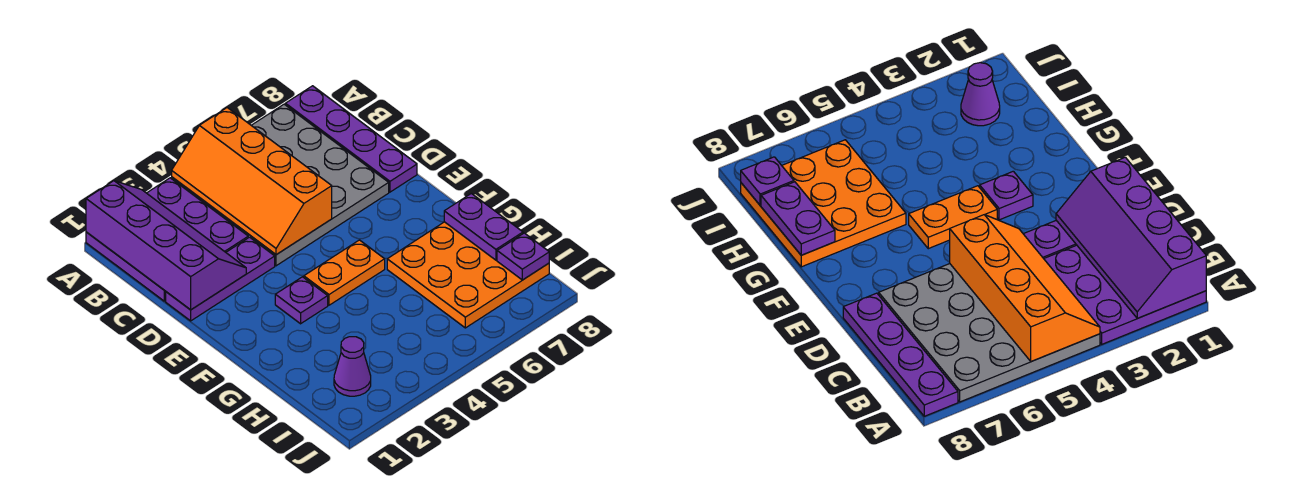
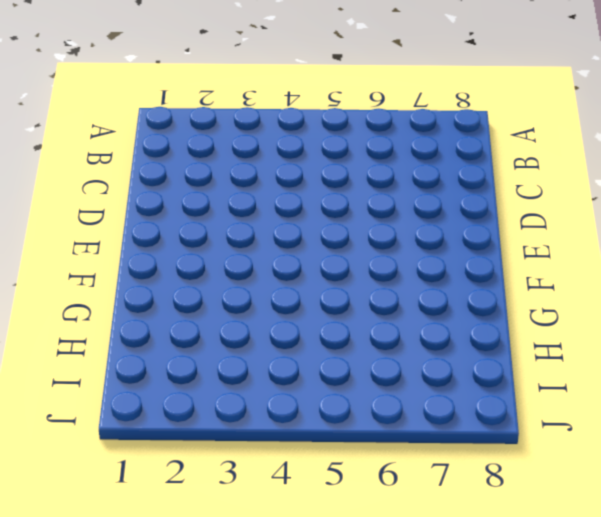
none -> purple plate A1:C3 level 1
none -> grey plate A4:D7 level 1
none -> purple plate A8:D8 level 1

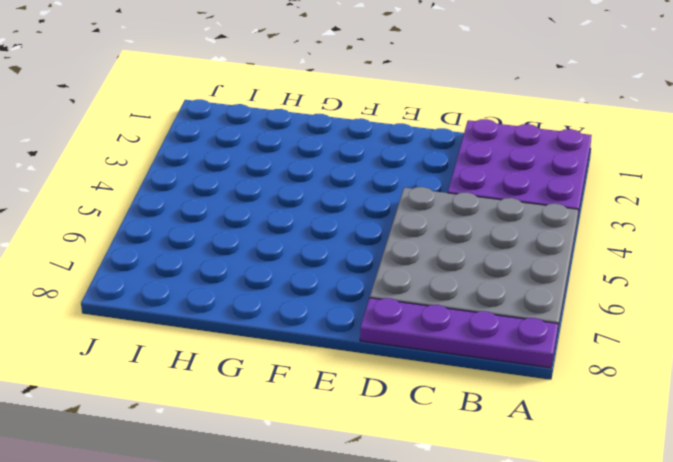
none -> purple plate D1:D3 level 1
none -> purple plate F3 level 1
none -> orange plate F4:F5 level 1

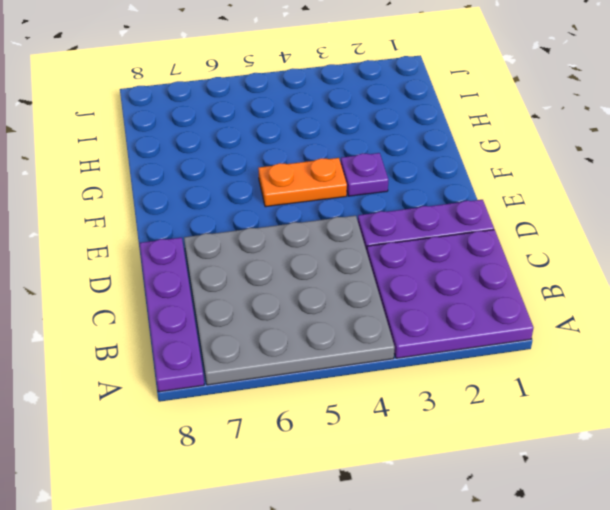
none -> orange plate G6:I8 level 1
none -> purple cone I2 level 1
none -> purple slope A1:D2 level 2 top 1

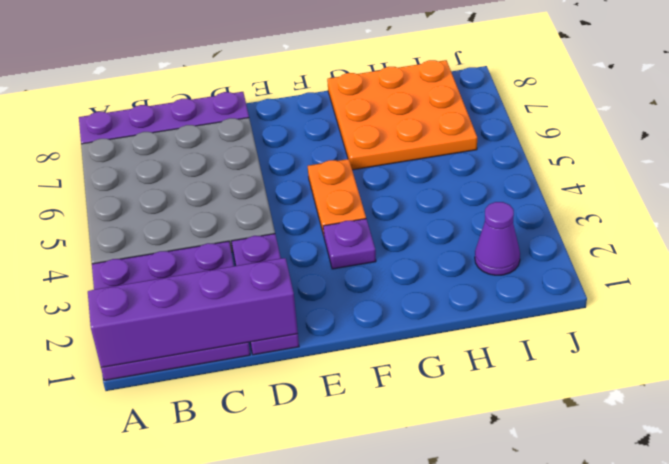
none -> orange slope A4:D5 level 2 top 5
none -> purple plate G8:H8 level 2
none -> purple plate I8 level 2

